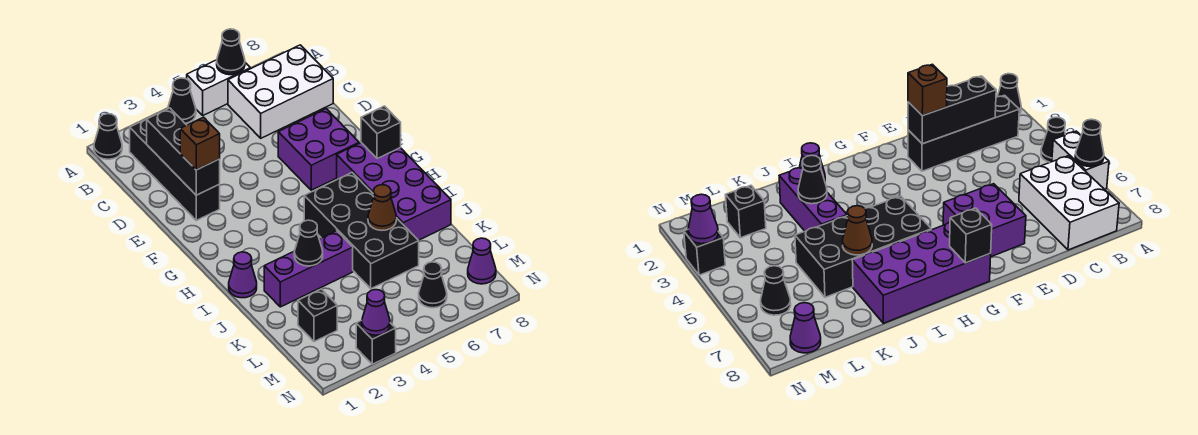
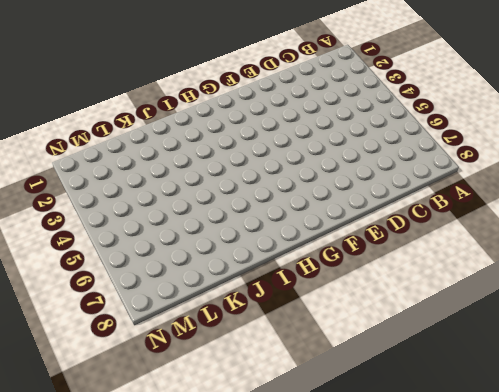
none -> black cone A1 level 1
none -> black cone A4 level 1
none -> white brick A5:A6 level 1

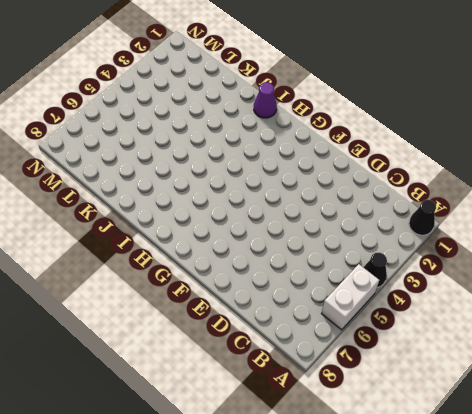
none -> black brick B2:E2 level 1
none -> white brick B6:C8 level 1
none -> purple brick E6:F7 level 1

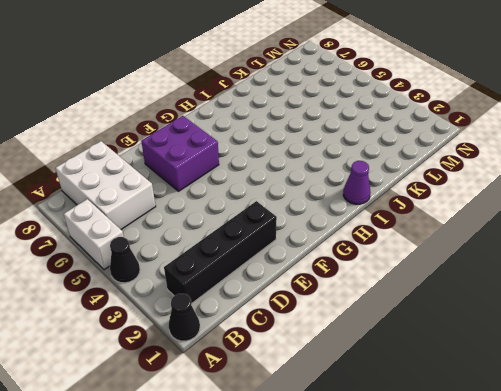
none -> purple brick G7:J8 level 1
none -> black brick H5:K6 level 1
none -> purple brick J2:J4 level 1

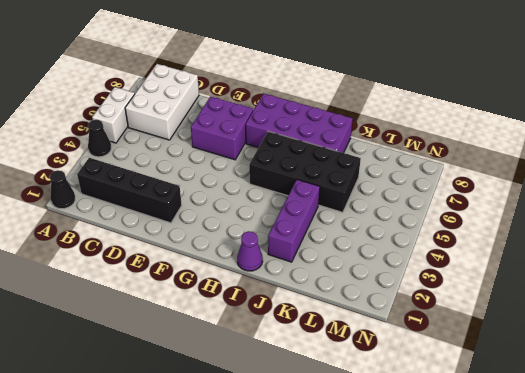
none -> black brick L2 level 1
none -> black cone M6 level 1
none -> purple cone M8 level 1

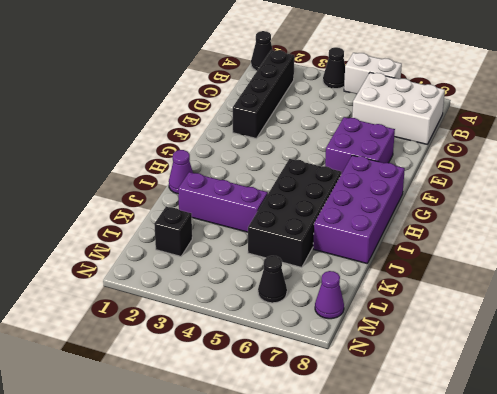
none -> black brick N3 level 1
none -> black cone A6 level 2
none -> black brick C2:E2 level 2

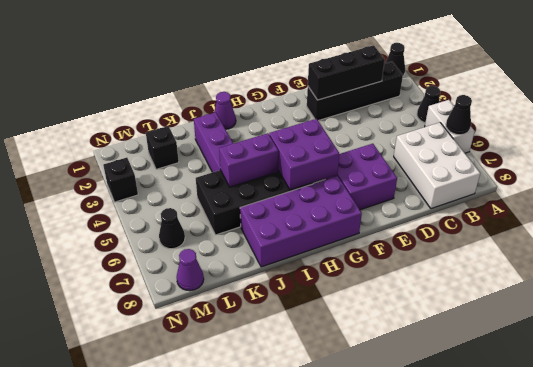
purple brick G5:H6 level 2 -> none
purple brick I5:J5 level 2 -> none
none -> black brick G8 level 2
none -> black cone J3 level 2
none -> brown cone J6 level 2

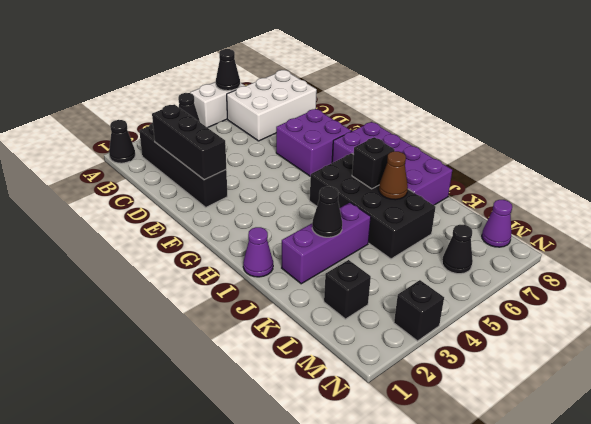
black brick I6 level 2 -> black brick G8 level 2
none -> purple cone N3 level 2
none -> brown brick E2 level 3

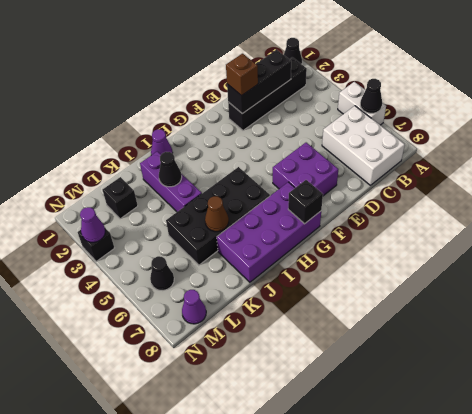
none -> black cone A4 level 1

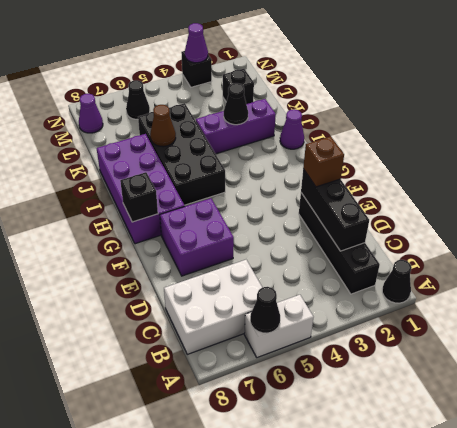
none -> black cone A4 level 1

